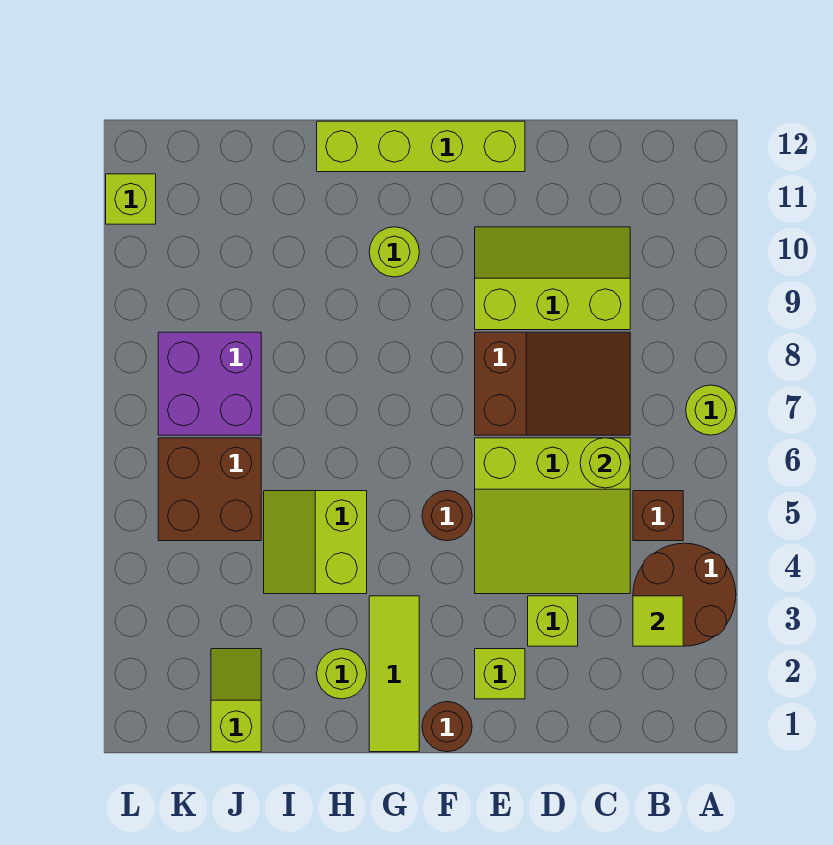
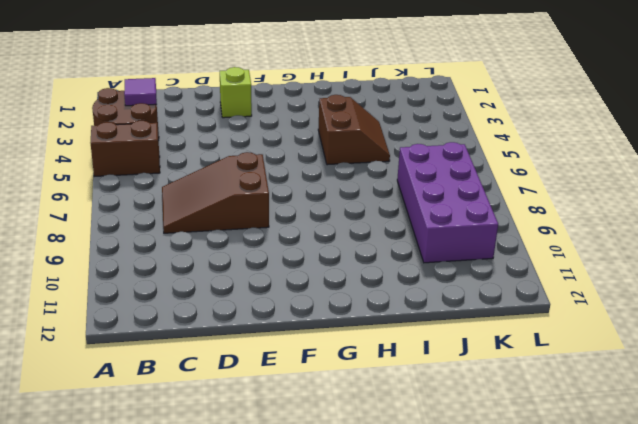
brown brick A5:B5 level 1 -> brown brick B5 level 1
purple tile B3 level 2 -> lime tile B3 level 2
brown slope H4:I5 level 1 top H -> lime slope H4:I5 level 1 top H
purple brick J7:K10 level 1 -> purple brick J7:K8 level 1
none -> lime round brick A7 level 1
none -> lime slope C4:E6 level 1 top 6
none -> lime slope C9:E10 level 1 top 9

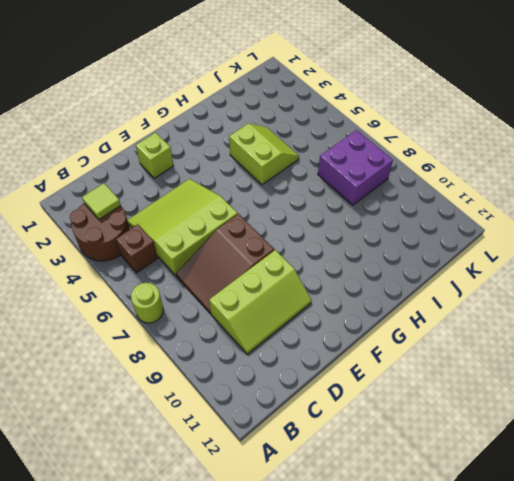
none -> lime brick D3 level 1
none -> lime brick E12:H12 level 1
none -> brown round brick F1 level 1

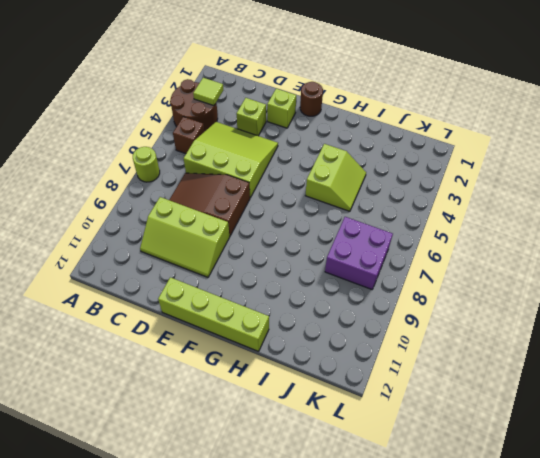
none -> brown round brick F5 level 1
none -> lime tile G1:G3 level 1
none -> lime round brick G10 level 1

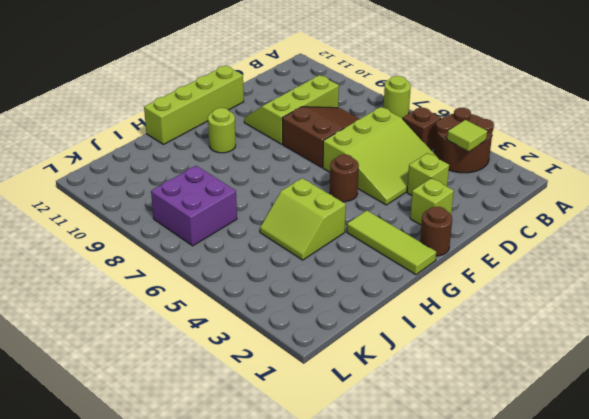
none -> lime round brick H2 level 1
none -> lime slope J1:J2 level 1 top 1
none -> brown brick J5:K6 level 1

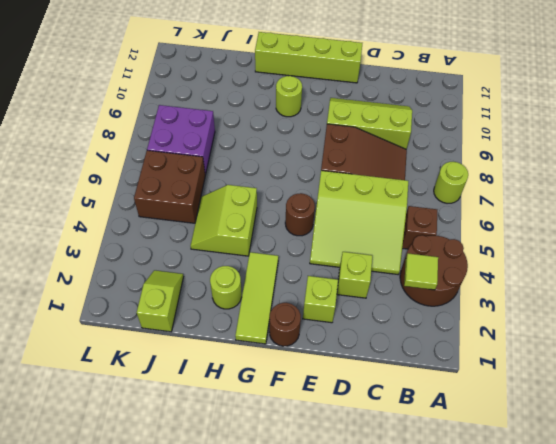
none -> lime brick L11 level 1
none -> lime round brick C6 level 2

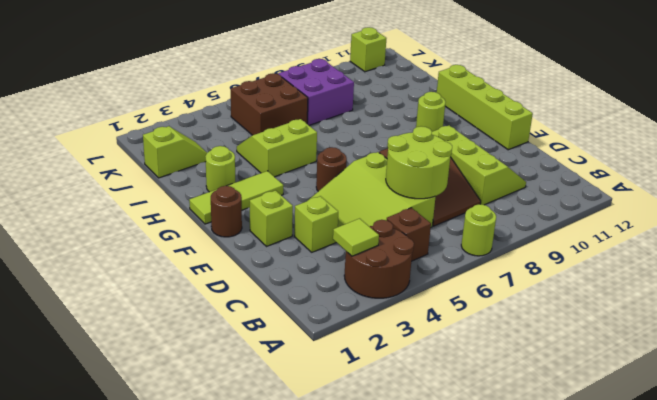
lime round brick C6:D7 level 2 -> lime round brick C6 level 2

